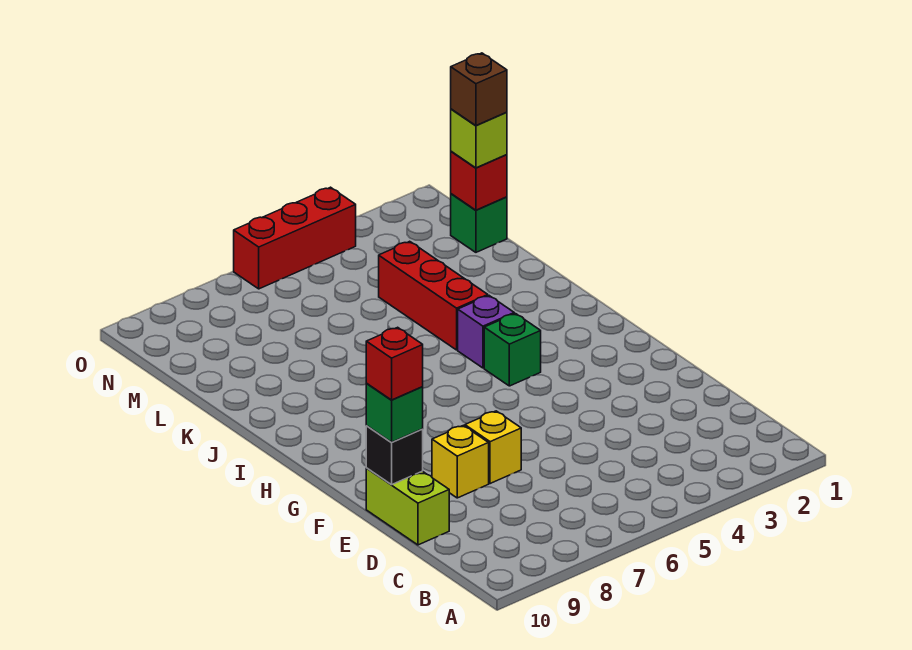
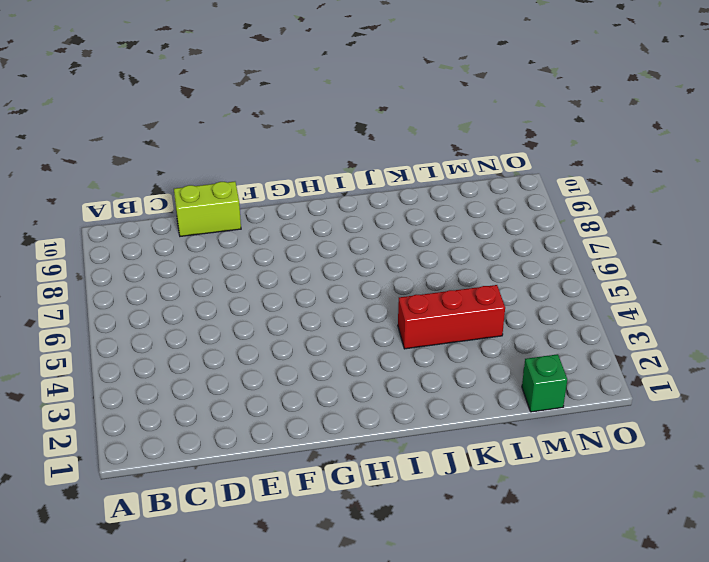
none -> yellow brick E7 level 1
none -> yellow brick E8 level 1
none -> green brick H4 level 1

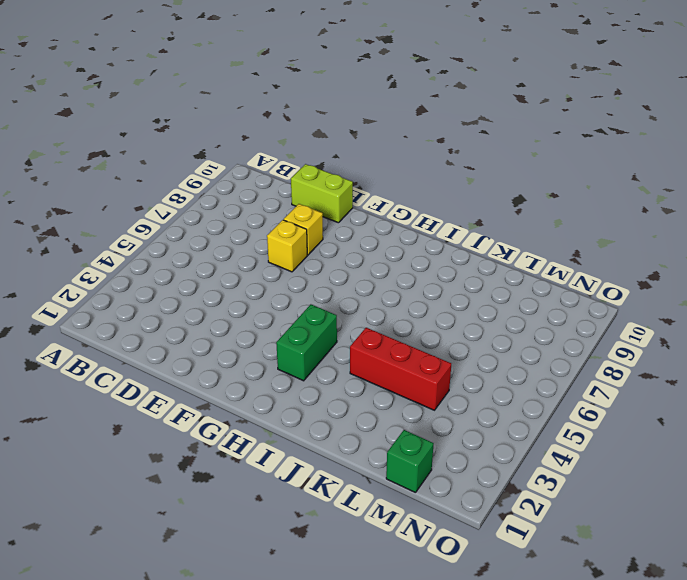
green brick H3:H4 level 1 -> green brick H4 level 1
none -> purple brick I4 level 1
none -> red brick O4:O6 level 1
none -> black brick E10 level 2

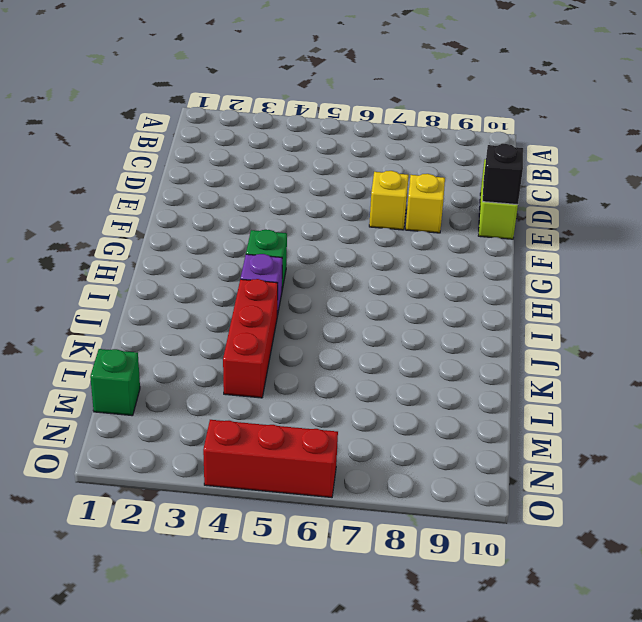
none -> red brick M1 level 2
none -> green brick E10 level 3
none -> lime brick M1 level 3

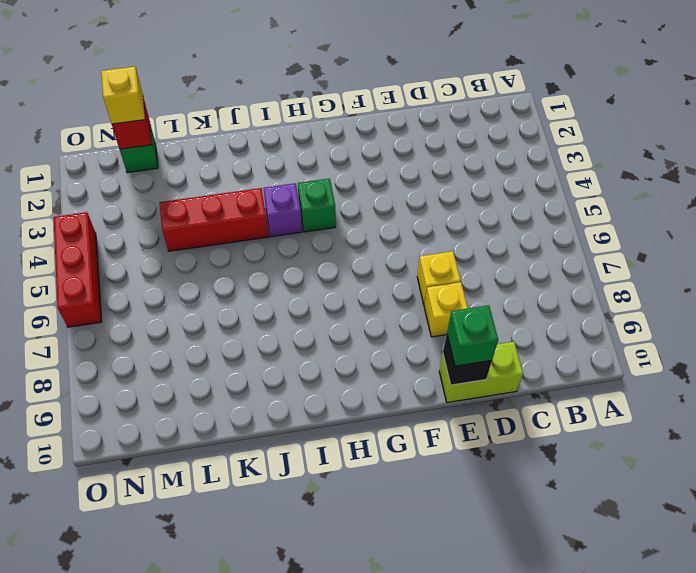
yellow brick M1 level 3 -> lime brick M1 level 3
none -> red brick E10 level 4
none -> brown brick M1 level 4

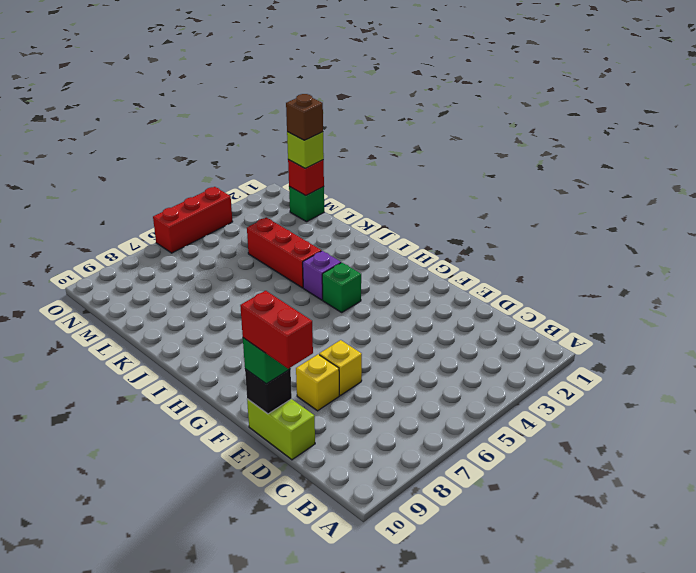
red brick D10:E10 level 4 -> red brick E10 level 4

